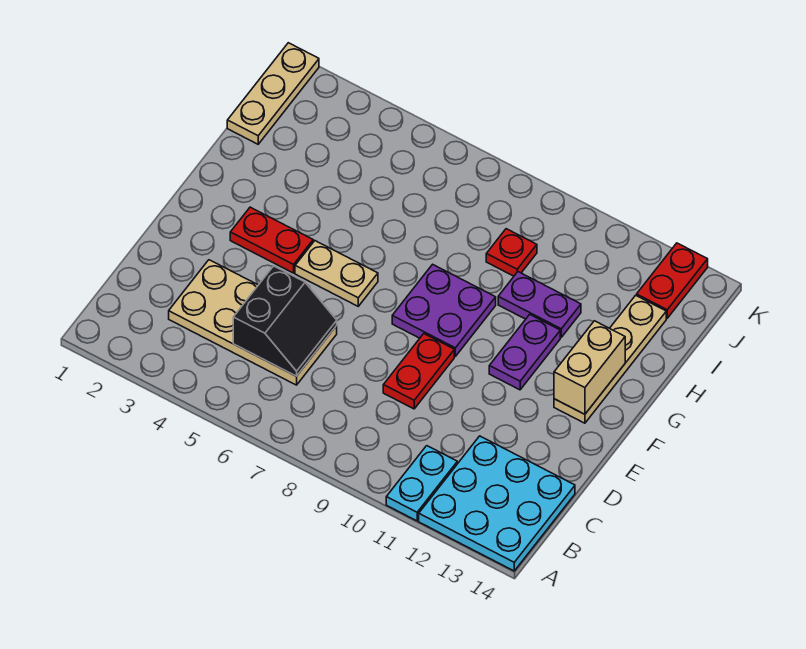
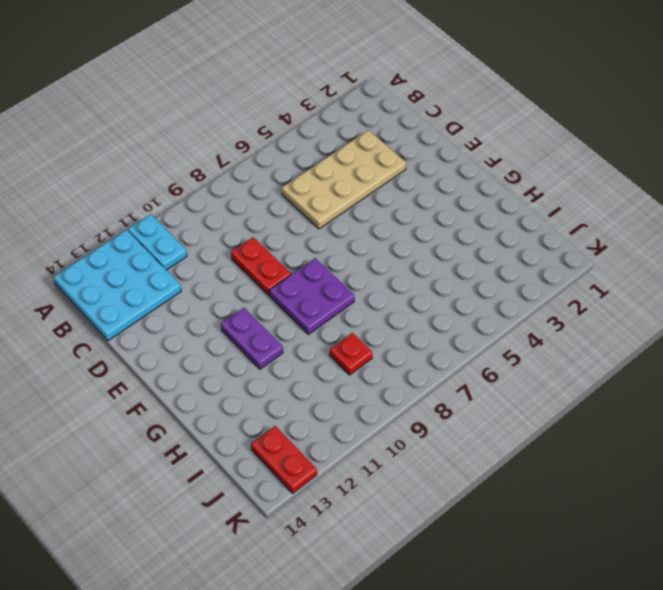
none -> red plate F3:F4 level 1
none -> tan plate F5:F6 level 1
none -> tan plate F13:I13 level 1

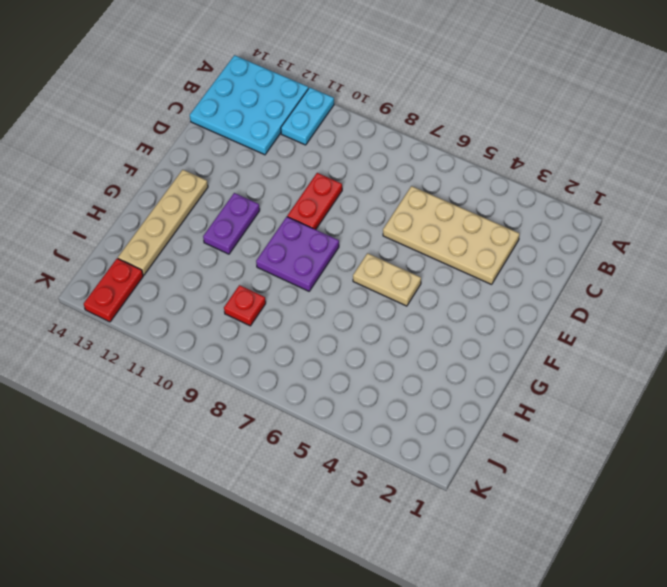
none -> red plate F3:F4 level 1
none -> purple plate H10:H11 level 1
none -> tan plate I1:K1 level 1

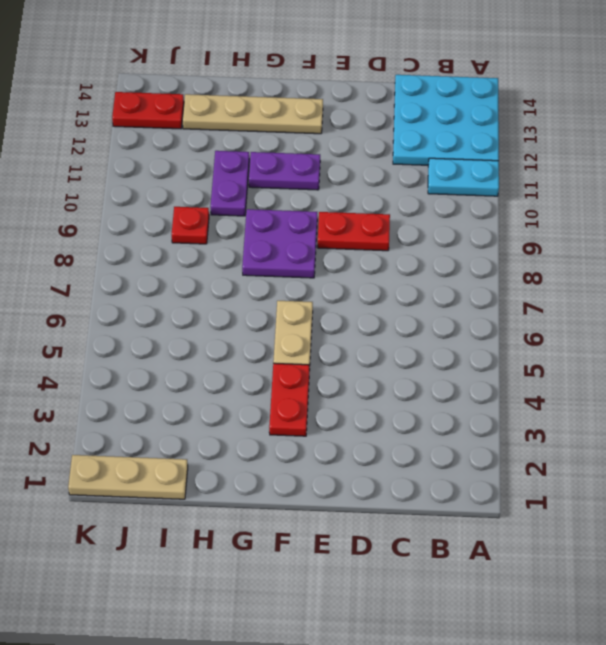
none -> tan plate C3:D6 level 1
none -> black slope C5:D6 level 2 top 5
none -> tan brick F13:G13 level 2

